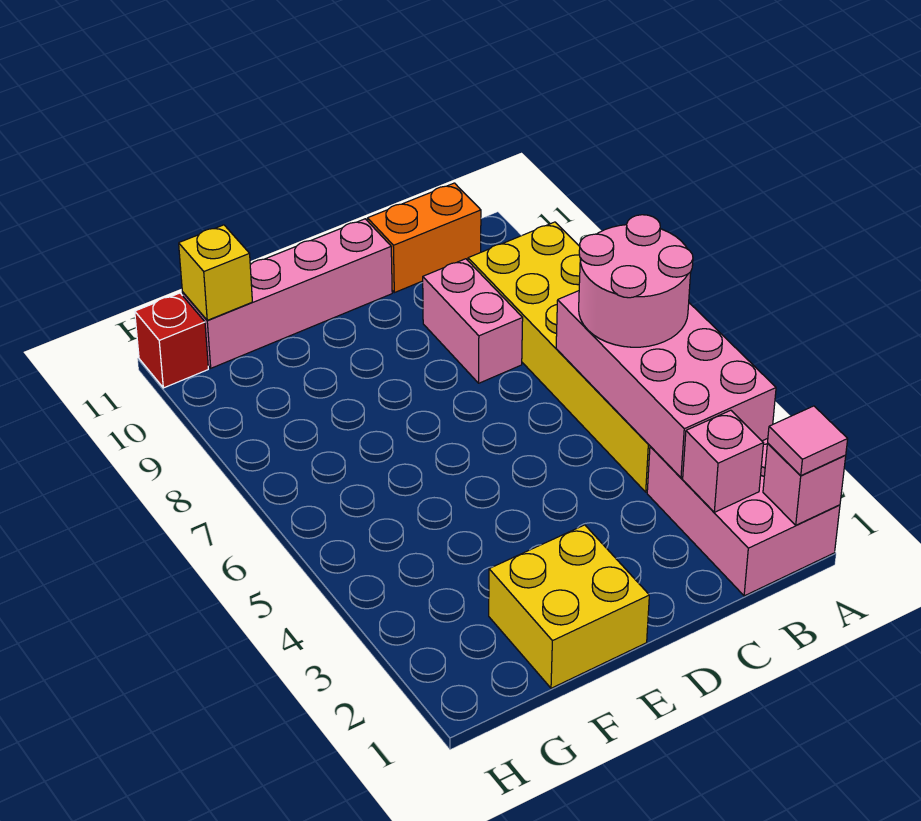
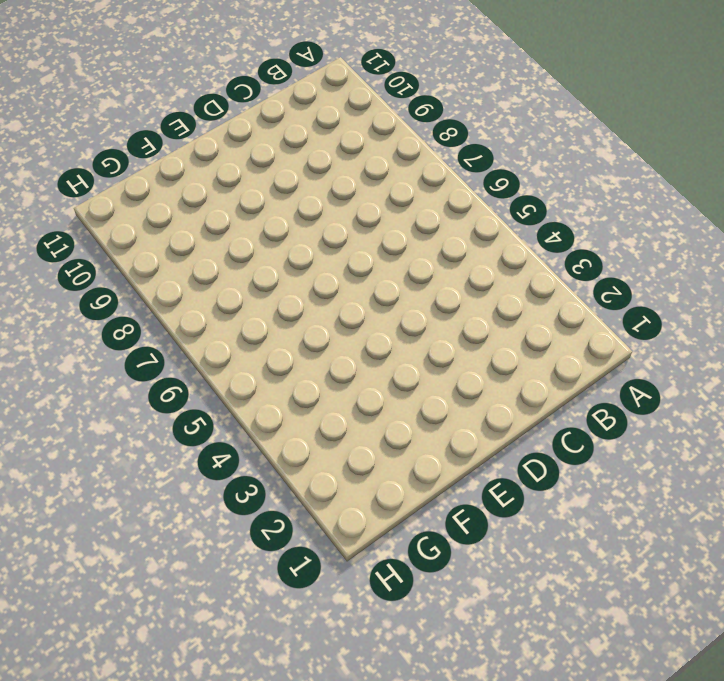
none -> pink brick A1:B3 level 1
none -> yellow brick A4:B9 level 1
none -> orange brick B11:C11 level 1

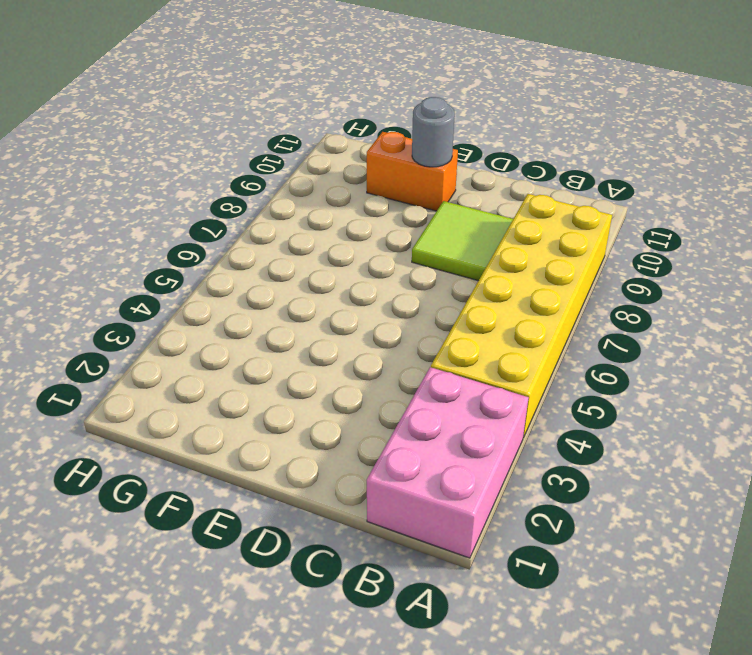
lime tile C8:D9 level 1 -> pink brick C8:C9 level 1
orange brick E10:F10 level 1 -> orange brick B11:C11 level 1
grey round brick E10 level 2 -> none
none -> pink brick D11:G11 level 1
none -> yellow brick E1:F2 level 1
none -> red brick H11 level 1

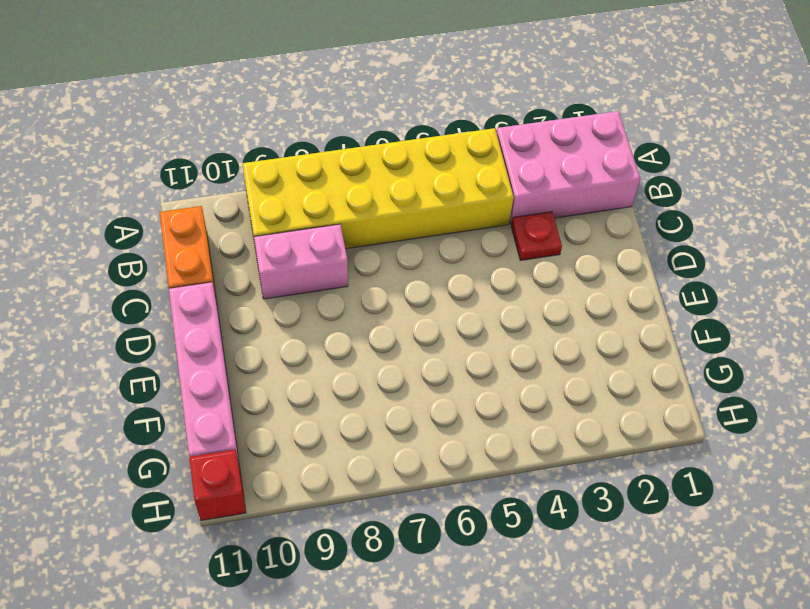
red plate C3 level 1 -> none
none -> yellow brick E1:F2 level 1
none -> pink brick A1 level 2
none -> pink brick A3:B6 level 2

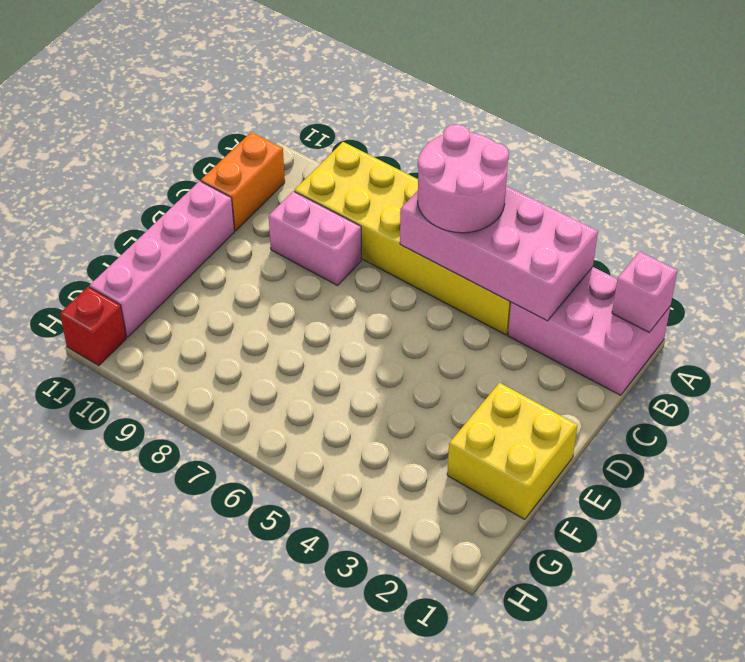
none -> pink brick B2 level 2
none -> yellow brick G11 level 2
none -> pink tile A1 level 3

